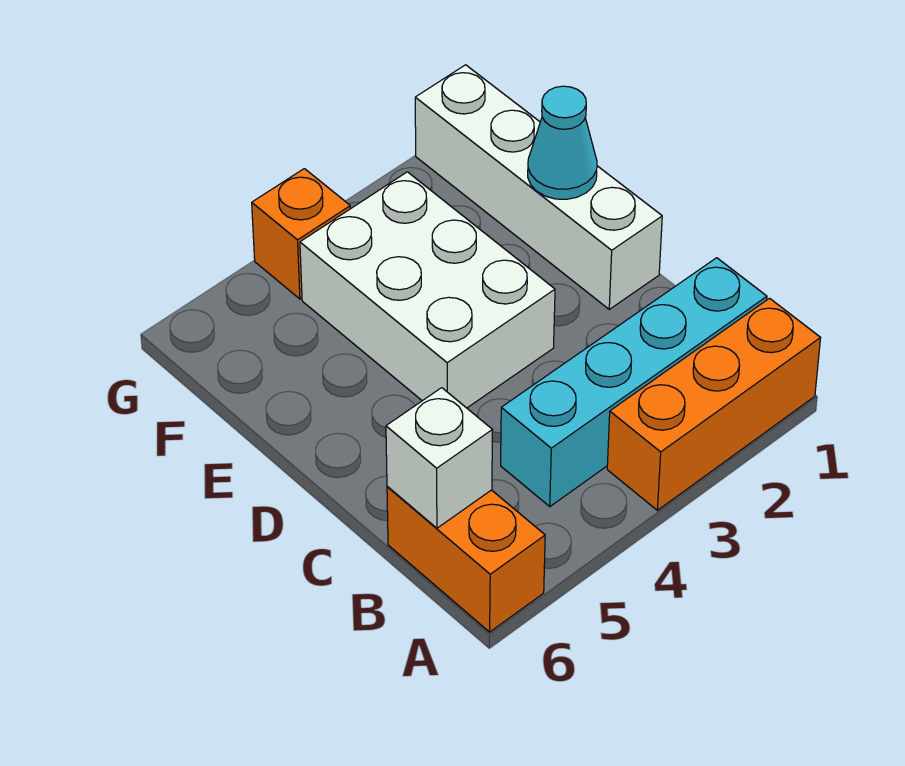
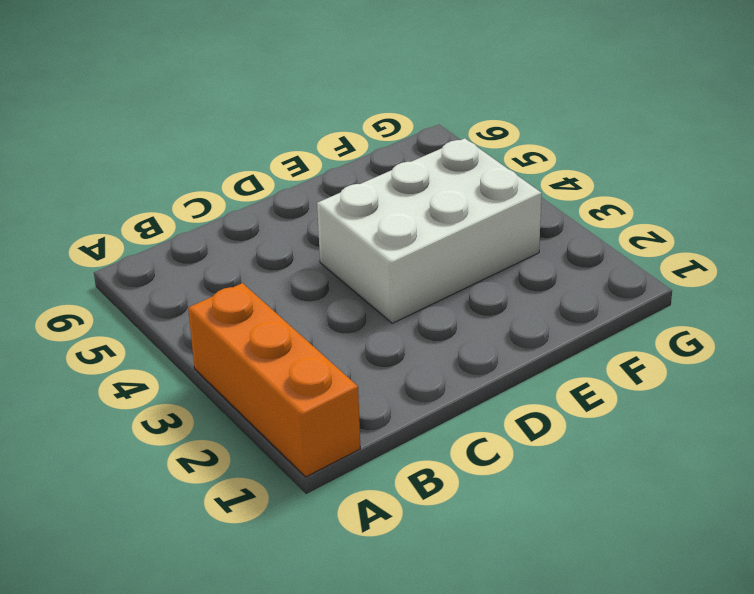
none -> orange brick A6:B6 level 1
none -> cyan brick B1:B4 level 1

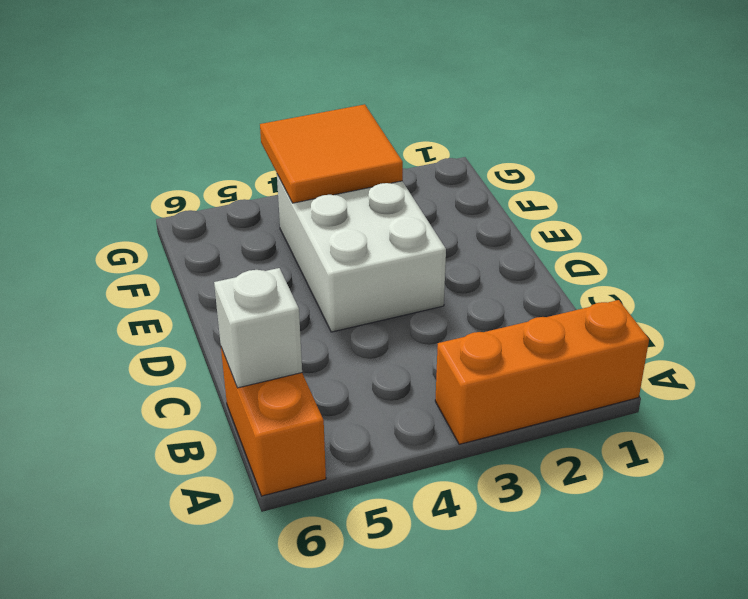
orange tile F3:G4 level 2 -> none
none -> cyan brick B1:B4 level 1
none -> white brick D1:G1 level 1

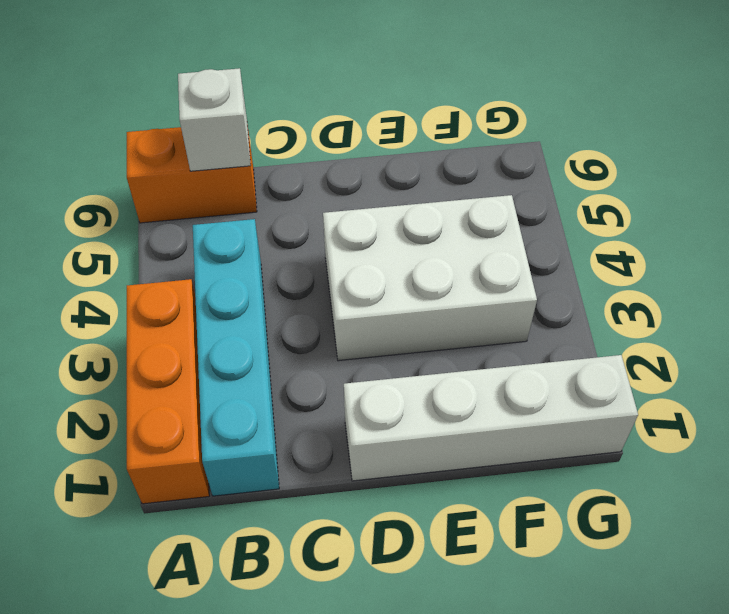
none -> orange brick G4 level 1
none -> cyan cone E1 level 2

